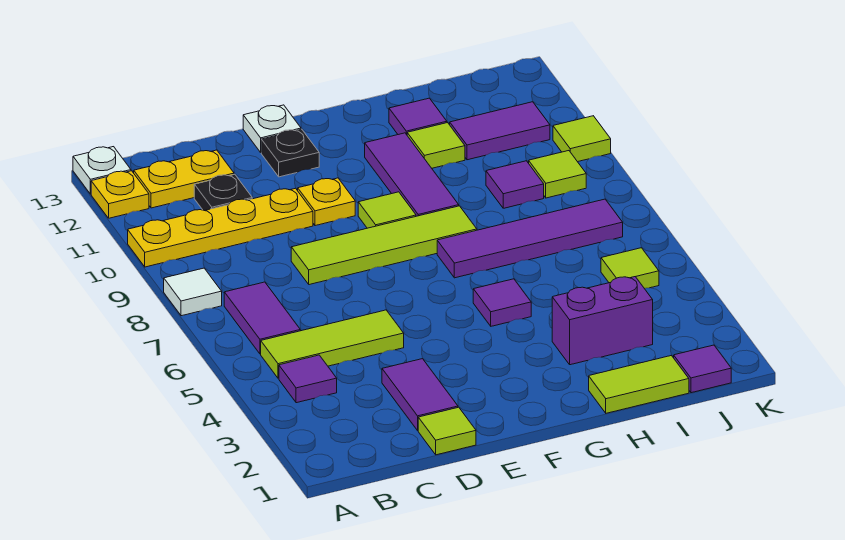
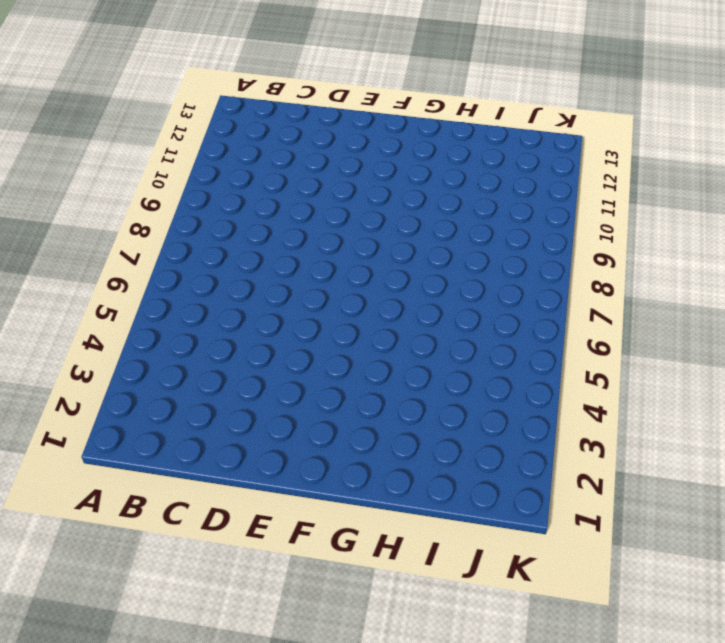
none -> white tile A8 level 1
none -> yellow plate A10:D10 level 1
none -> yellow plate A12 level 1

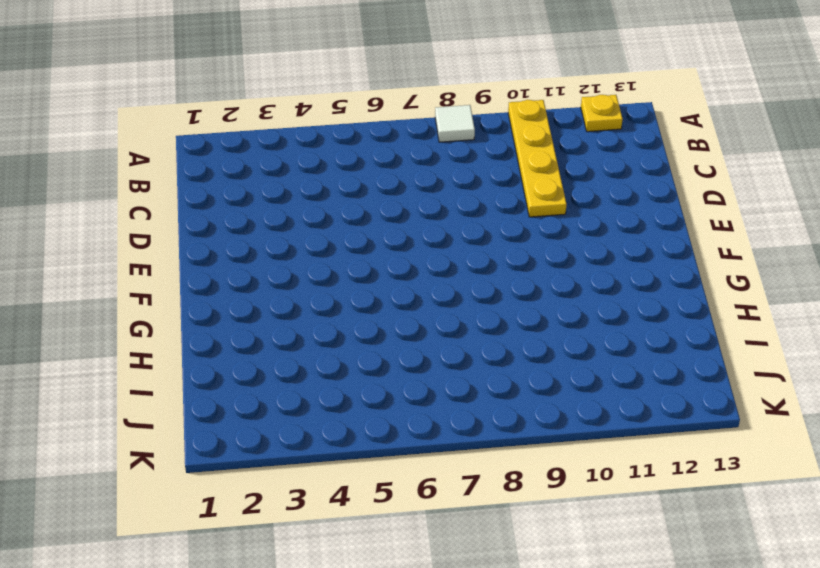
none -> white plate A13 level 1
none -> purple tile B4 level 1
none -> lime tile B5:D5 level 1

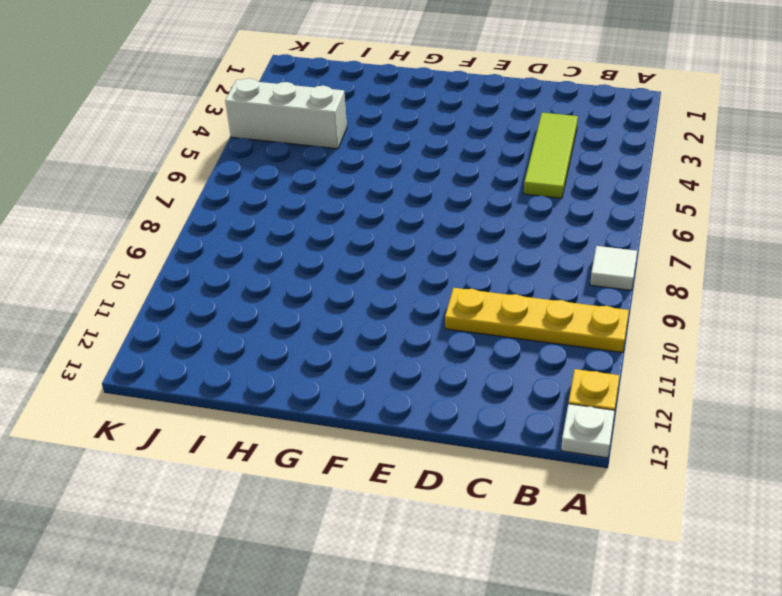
lime tile C3:C5 level 1 -> lime tile B5:D5 level 1
white brick I4:K4 level 1 -> none
none -> purple tile B4 level 1
none -> purple tile B6:B7 level 1
none -> yellow plate B12:C12 level 1

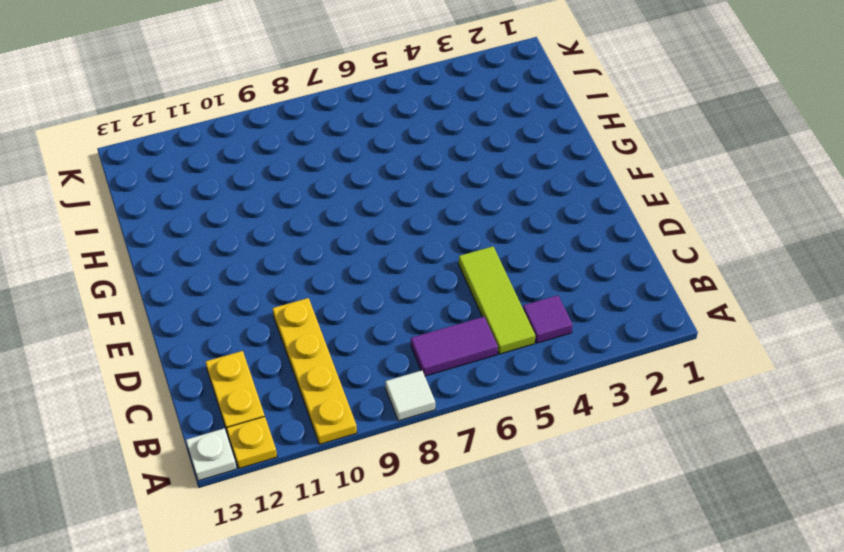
none -> black plate C11 level 1
none -> lime tile D1 level 1
none -> purple tile D2:D3 level 1

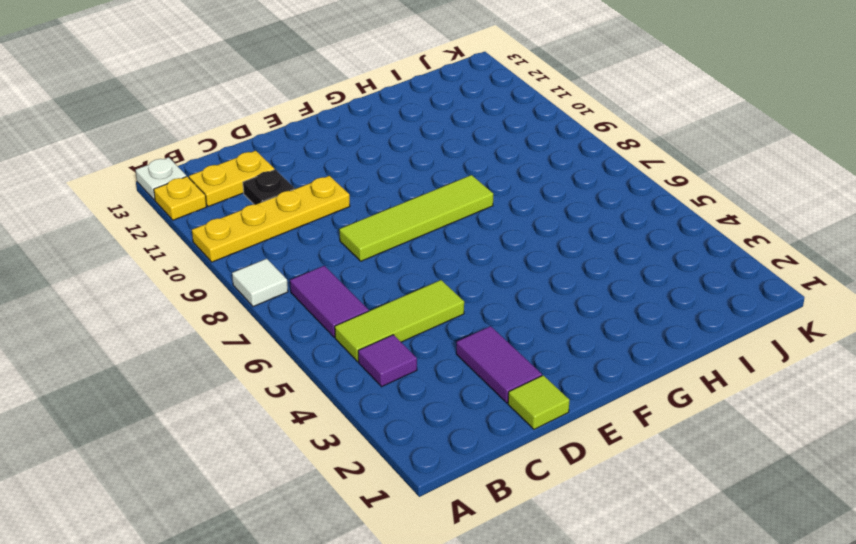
none -> yellow plate E10 level 1
none -> black plate E12 level 1
none -> white plate E13 level 1

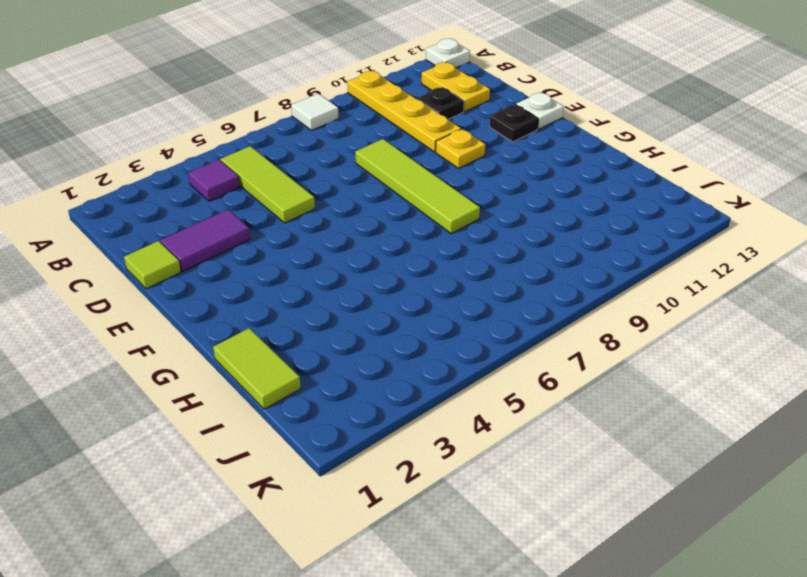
none -> yellow plate A12 level 1
none -> purple tile B6:B7 level 1
none -> lime tile F9 level 1

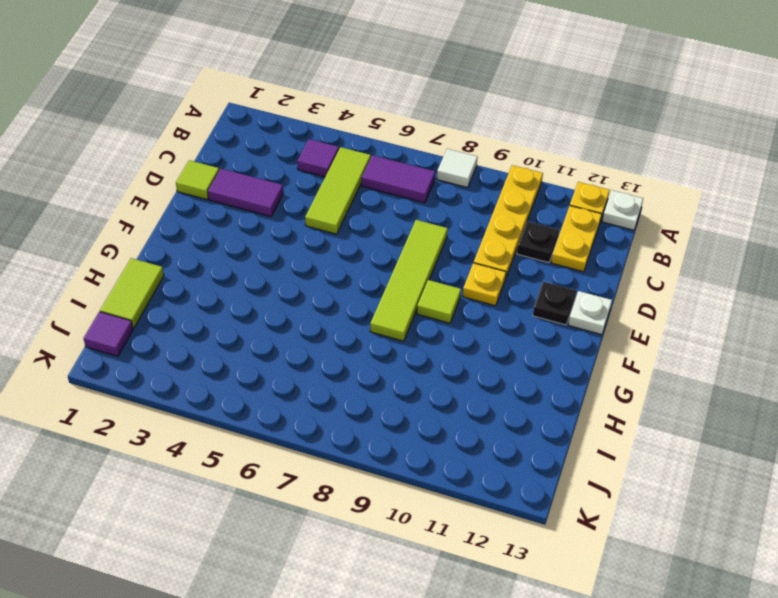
none -> purple tile G5 level 1
none -> purple tile G7:J7 level 1
none -> purple tile G9:G11 level 1

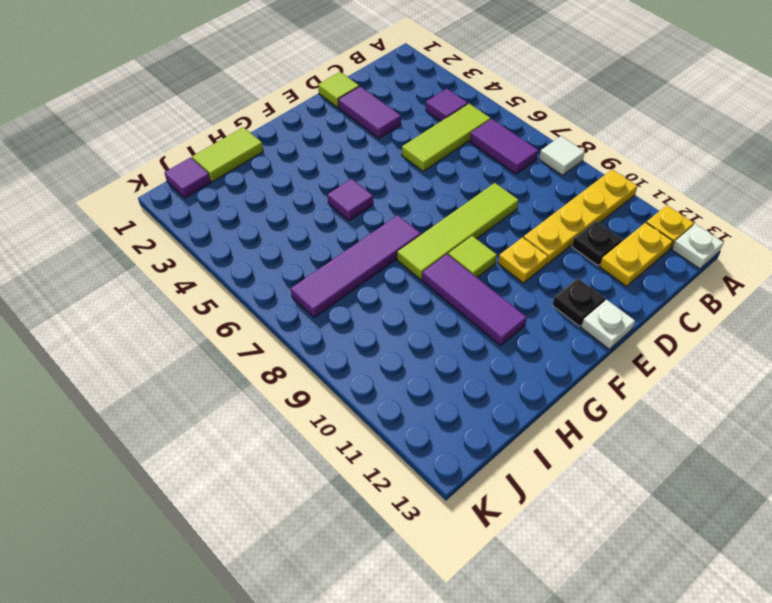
none -> purple brick H3:I3 level 1
none -> lime tile H11 level 1
none -> purple tile H12 level 1

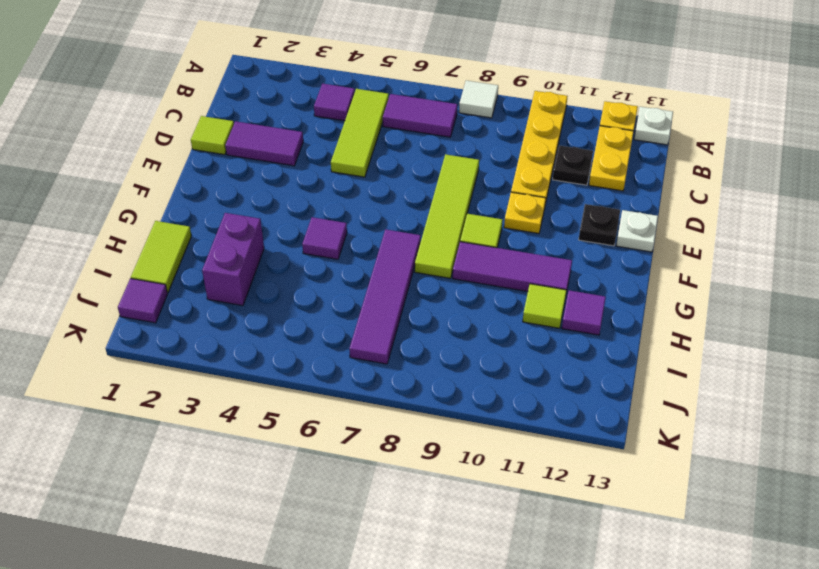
none -> purple tile I9 level 1
none -> purple tile I11:J11 level 1
none -> lime tile J5 level 1

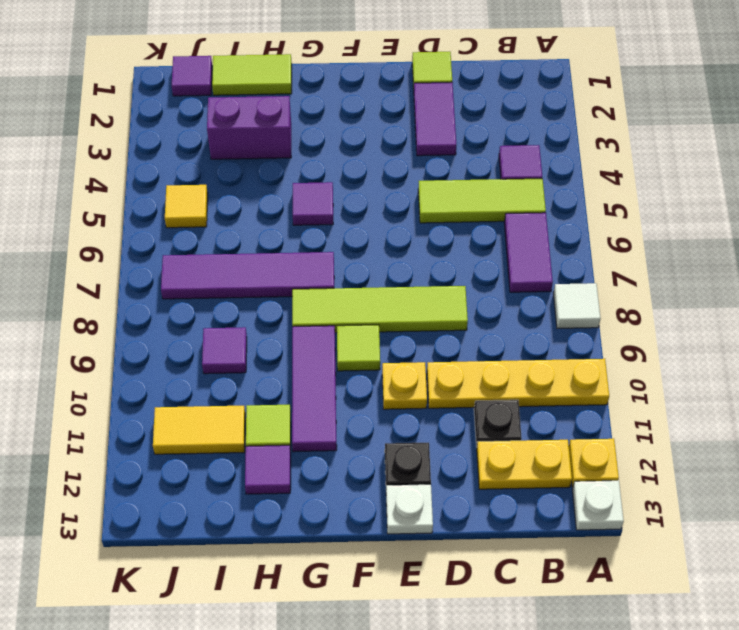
yellow tile I11:J11 level 1 -> purple tile I11:J11 level 1
yellow tile J5 level 1 -> lime tile J5 level 1
none -> lime tile J9 level 1
none -> lime tile K10 level 1

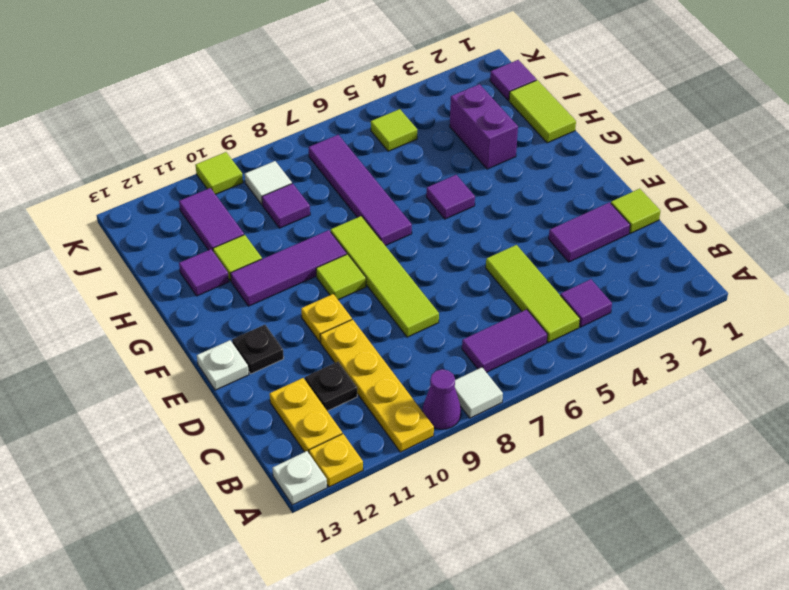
purple cone A9 level 1 -> none
white tile J9 level 1 -> lime tile J9 level 1

